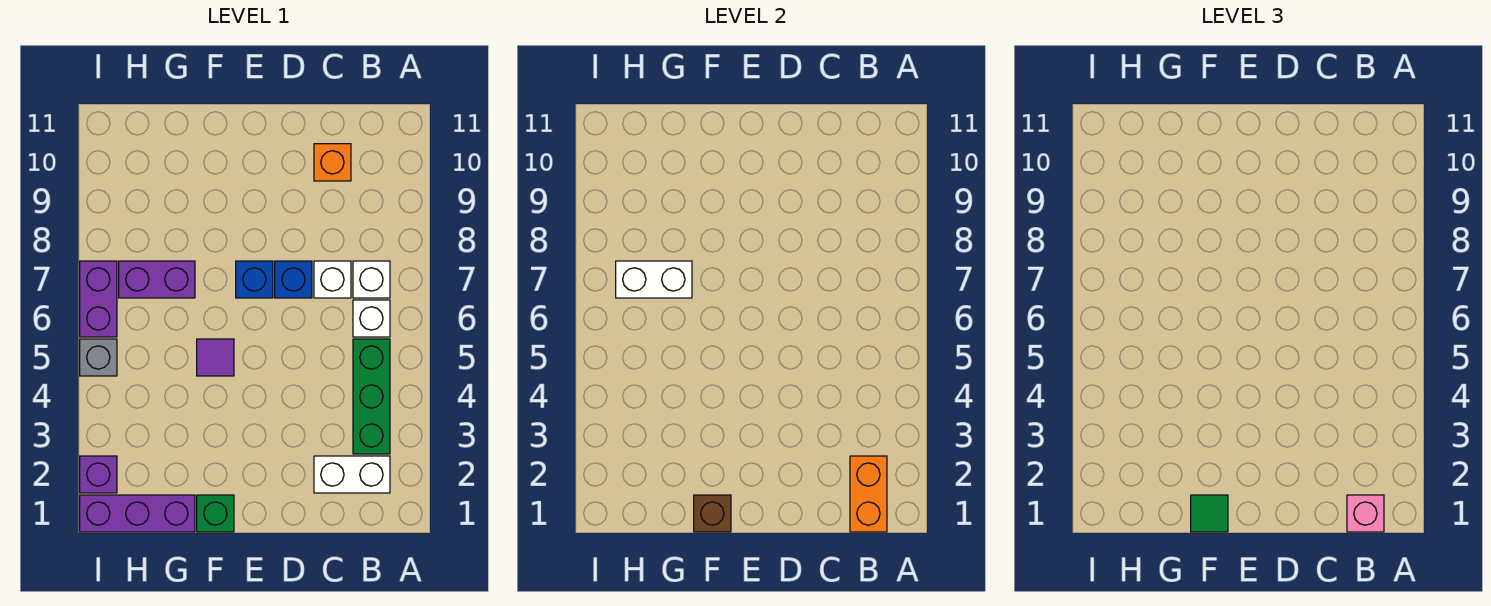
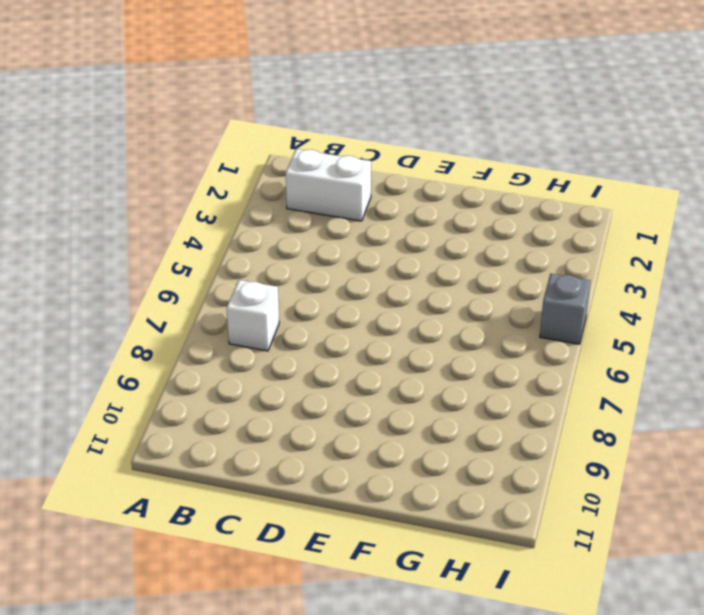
none -> green brick B3:B5 level 1
none -> white brick B6 level 1
none -> white brick C7 level 1

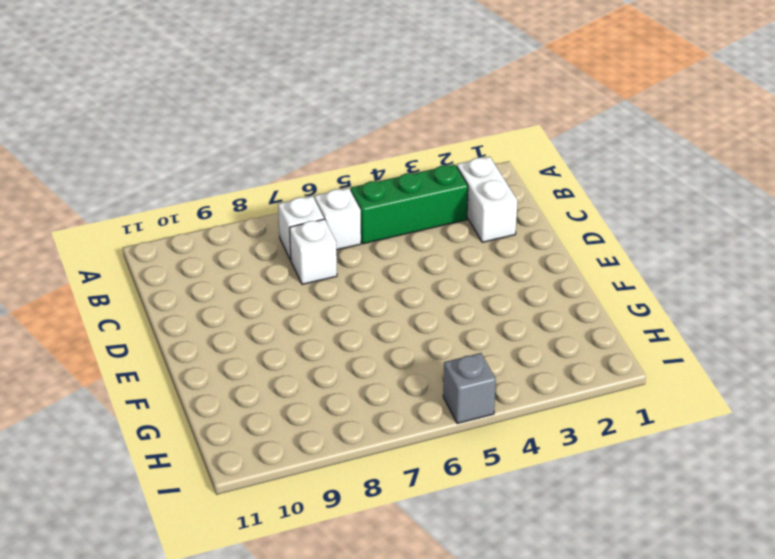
none -> orange brick C10 level 1
none -> blue brick D7 level 1
none -> blue brick E7 level 1

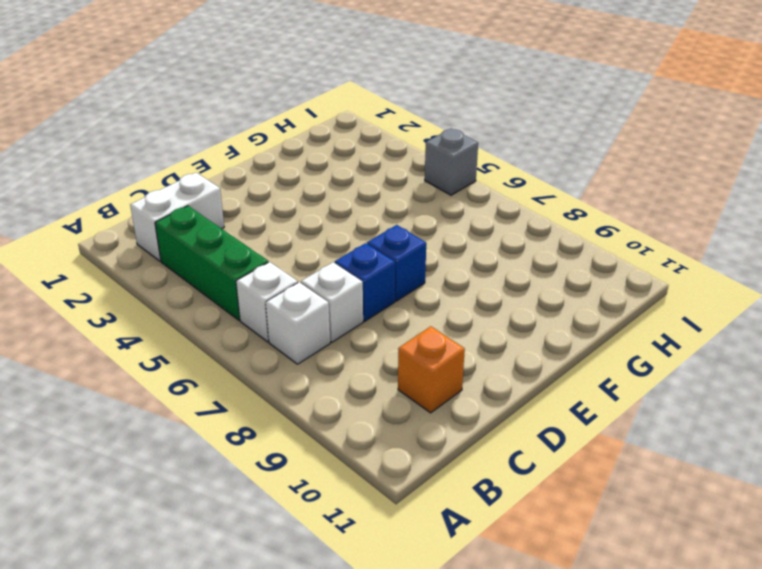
none -> green brick F1 level 1
none -> purple tile F5 level 1
none -> purple brick G1:I1 level 1

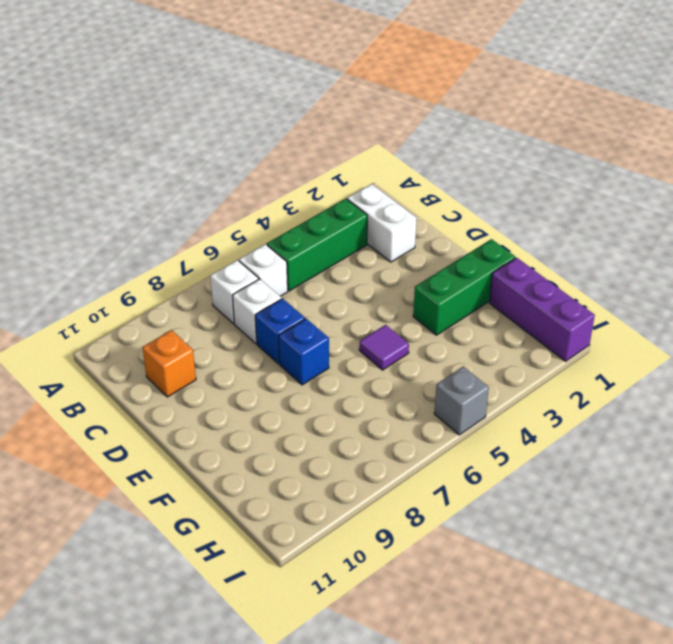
green brick F1:F3 level 1 -> green brick F1 level 1
none -> purple brick G7:H7 level 1
none -> purple brick I2 level 1
none -> purple brick I6:I7 level 1

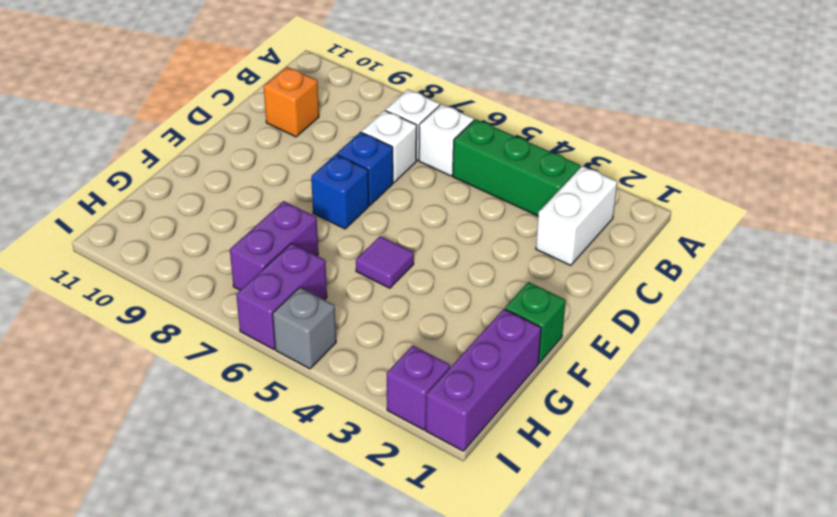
purple brick H6:I6 level 1 -> purple brick I6:I7 level 1
none -> orange brick B1:B2 level 2
none -> brown brick F1 level 2
none -> white brick G7:H7 level 2

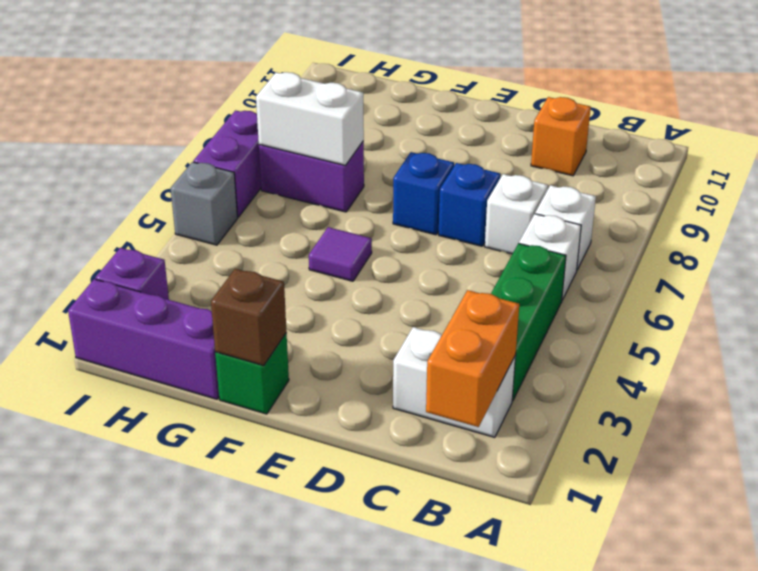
none -> pink brick B1 level 3
none -> green tile F1 level 3

